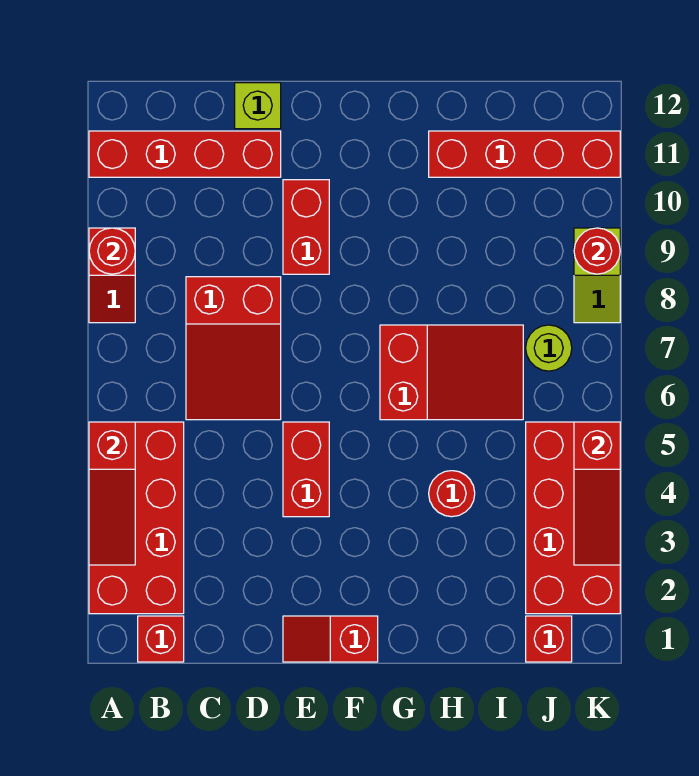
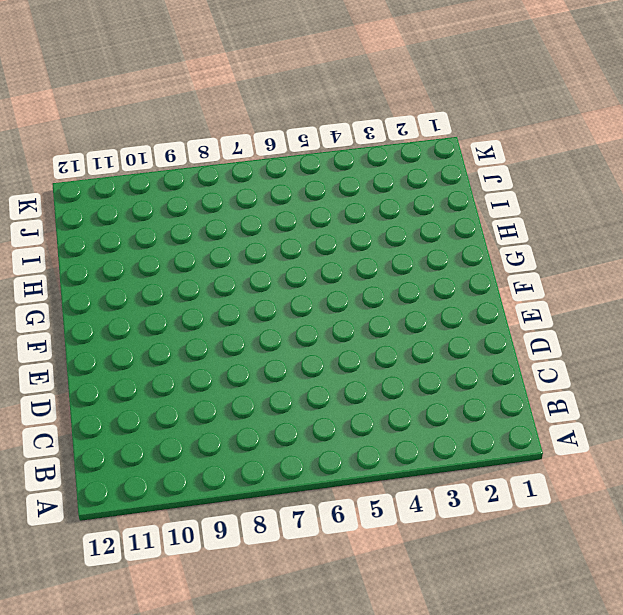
none -> red brick A2:B5 level 1
none -> red slope A8:A9 level 1 top 9
none -> red brick A11:D11 level 1

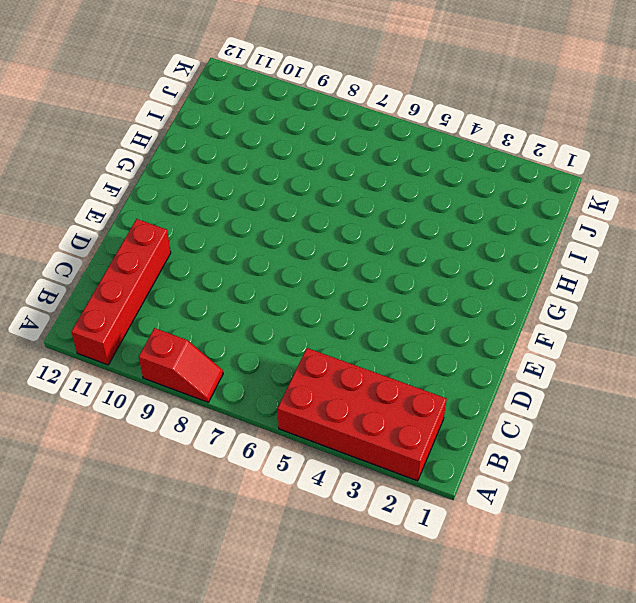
none -> red brick B1 level 1
none -> red slope C6:D8 level 1 top 8
none -> lime brick D12 level 1

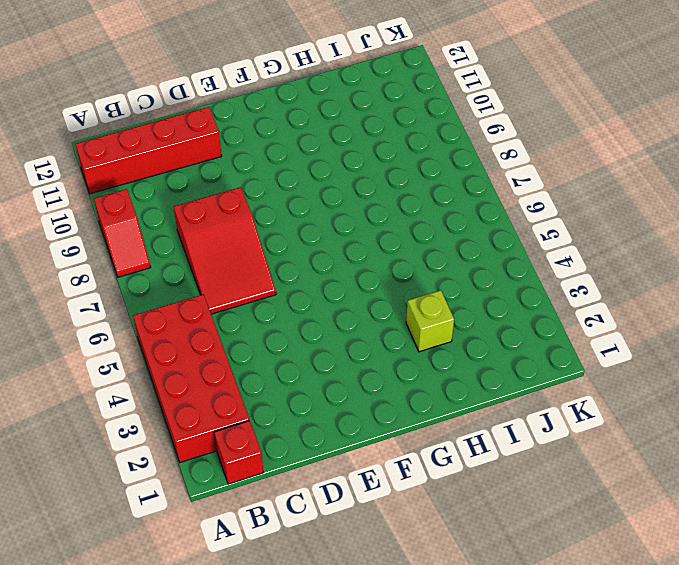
lime brick H3 level 1 -> lime brick D12 level 1
none -> red slope E1:F1 level 1 top F
none -> red brick E4:E5 level 1
none -> red brick E9:E10 level 1

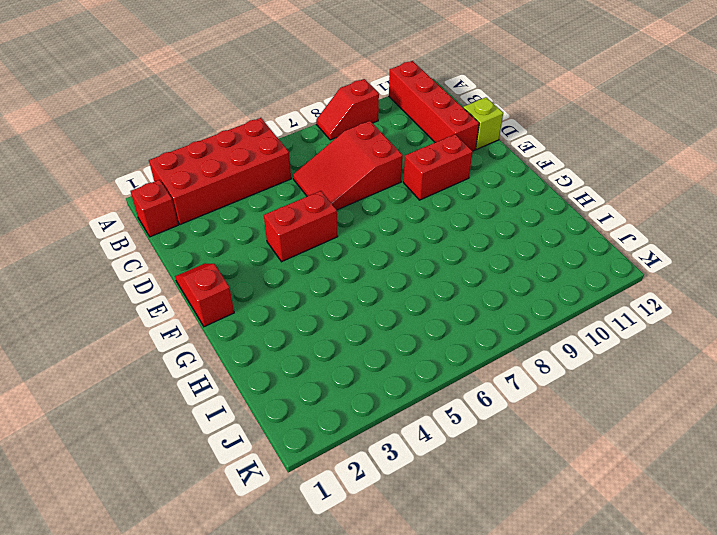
none -> red slope G6:I7 level 1 top G
none -> red round brick H4 level 1
none -> red brick H11:K11 level 1

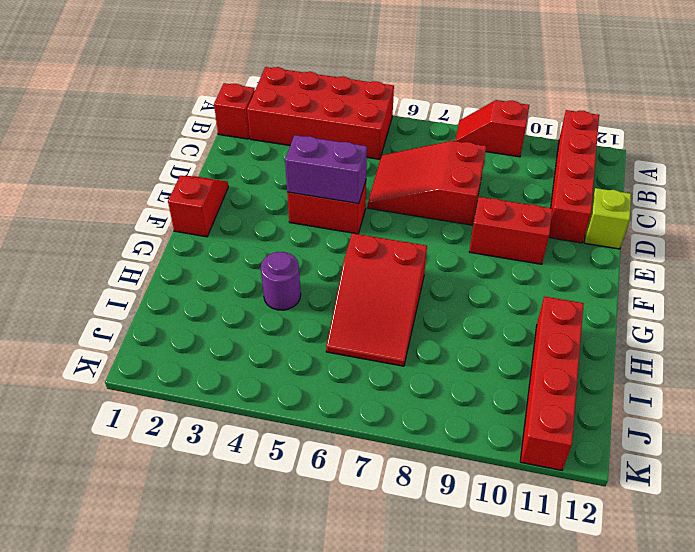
purple brick E4:E5 level 2 -> none
purple round brick H4 level 1 -> red round brick H4 level 1
none -> red brick J1 level 1
none -> red brick J2:K5 level 1
none -> lime round brick J7 level 1

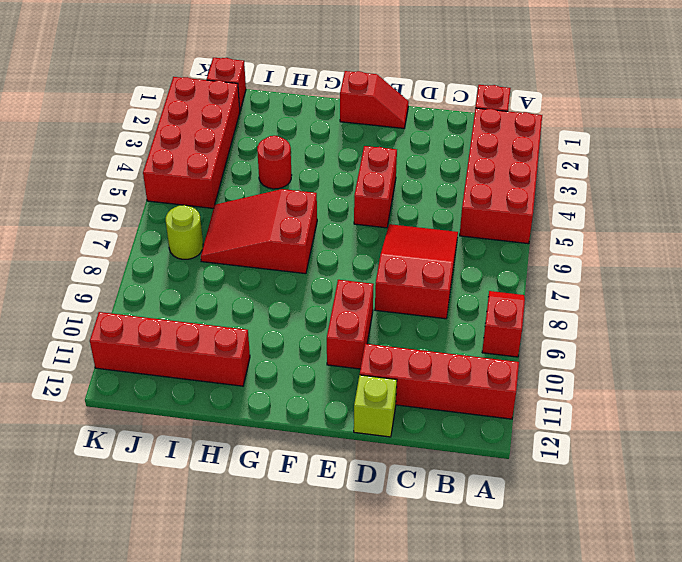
none -> lime slope K8:K9 level 1 top 9
none -> red slope A3:A5 level 2 top 5
none -> red round brick A9 level 2

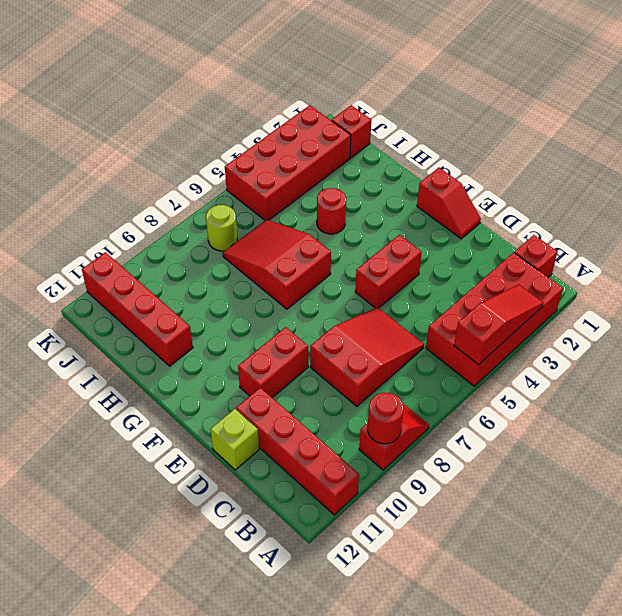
none -> lime slope K8:K9 level 1 top 9
none -> red slope K3:K5 level 2 top 5
none -> red round brick K9 level 2

